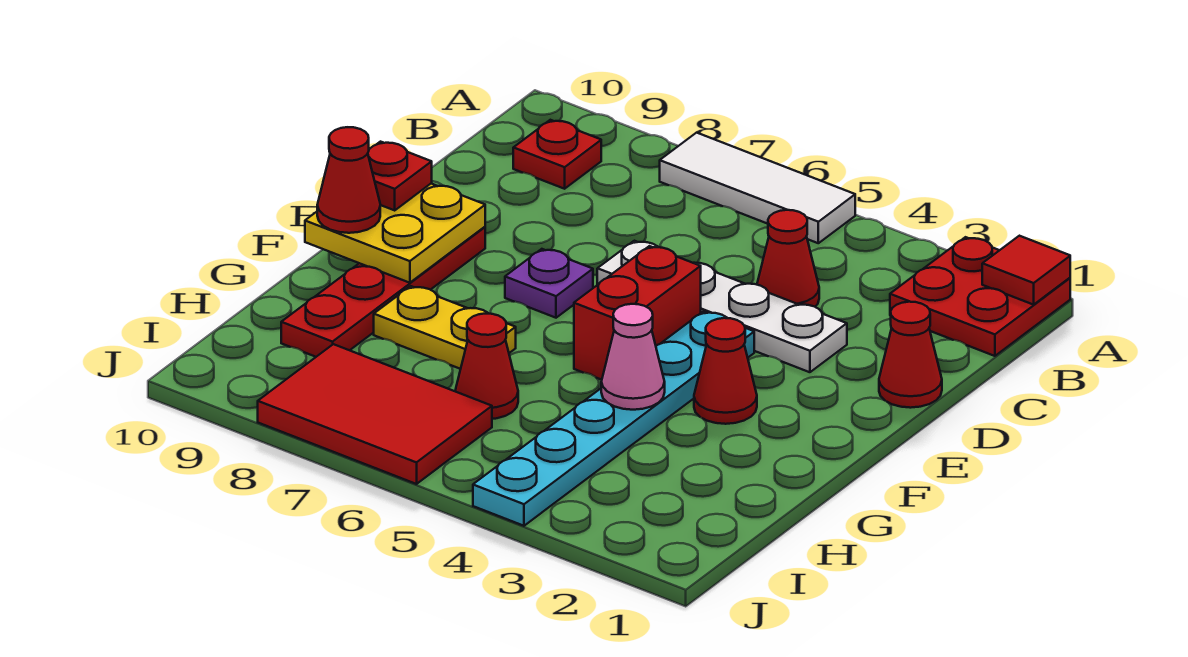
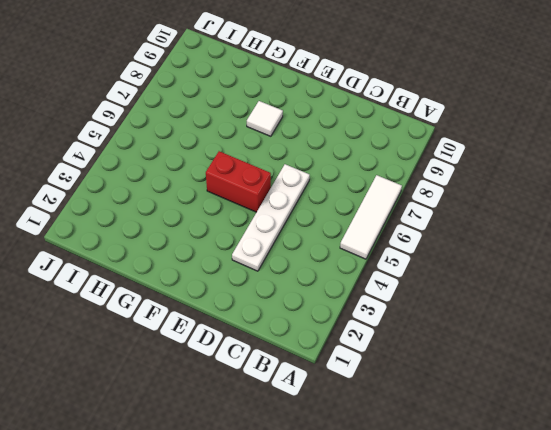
white tile F8 level 1 -> none
none -> red plate A1:B2 level 1
none -> red plate B9 level 1
none -> red cone C4 level 1

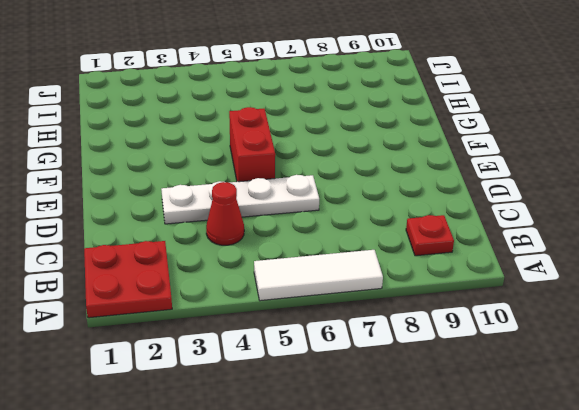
none -> red cone D1 level 1
none -> cyan plate E4:J4 level 1
none -> purple plate E7 level 1

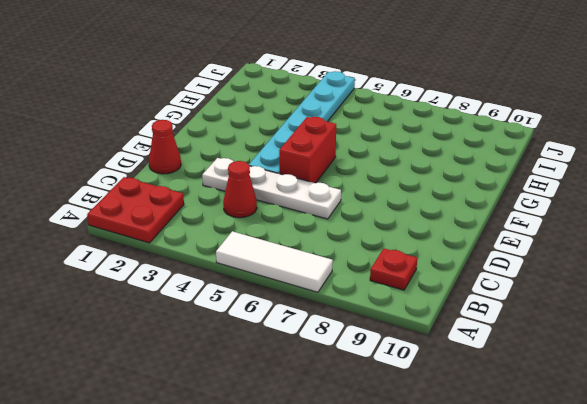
none -> purple plate E7 level 1
none -> red plate E9:H9 level 1
none -> red cone F3 level 1

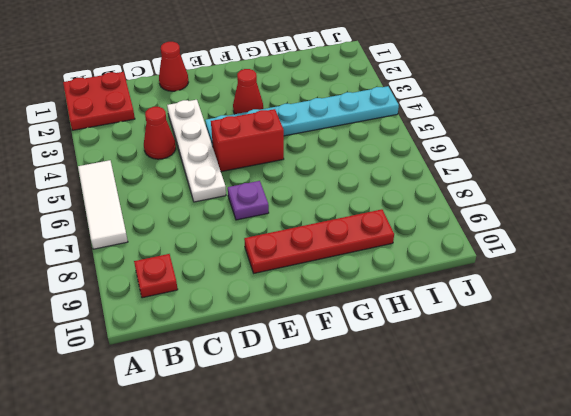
none -> yellow plate G7:G8 level 1
none -> red cone H6 level 1
none -> red tile I6:J8 level 1

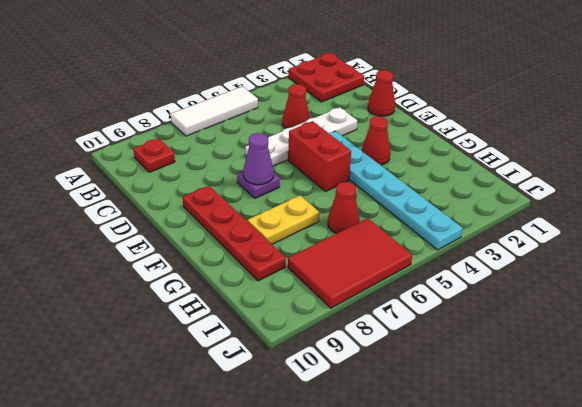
purple cone E7 level 2 -> none
none -> red tile A1 level 2
none -> yellow plate E9:F10 level 2
none -> pink cone G4 level 2

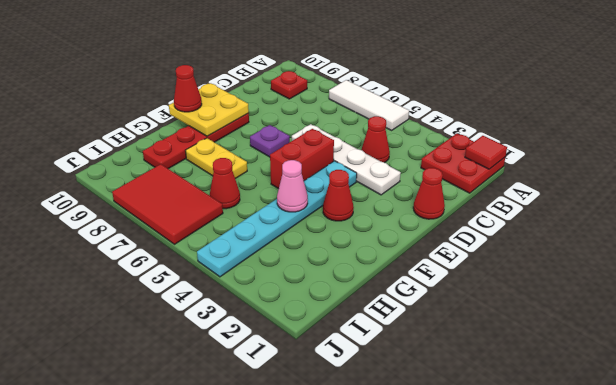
none -> red plate E10 level 3

